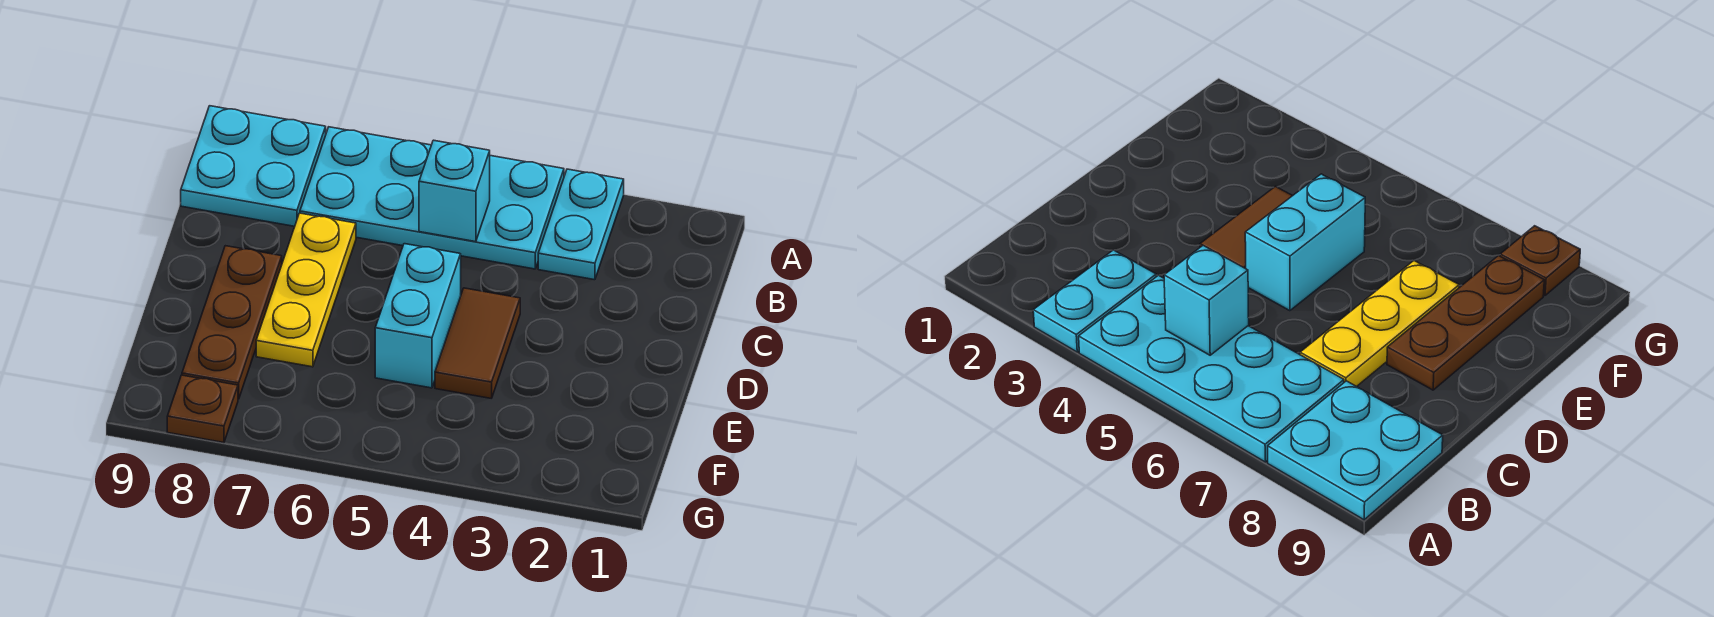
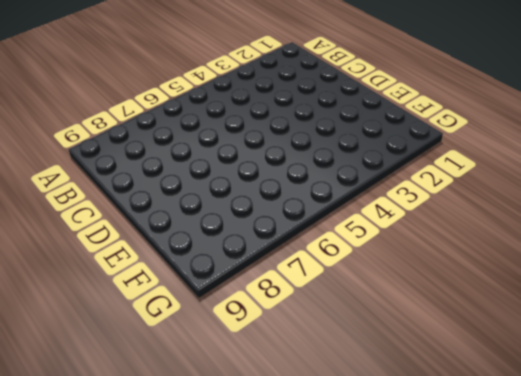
none -> cyan plate A3:B3 level 1
none -> cyan plate A4:B7 level 1

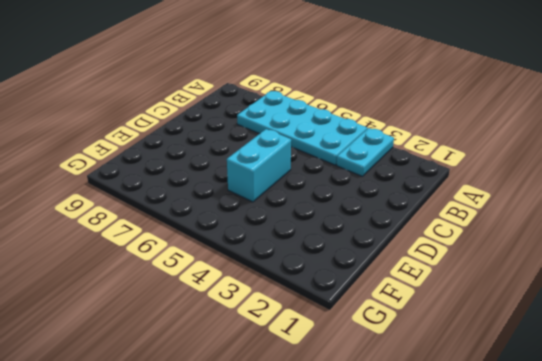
none -> cyan plate A8:B9 level 1
none -> yellow plate C7:E7 level 1

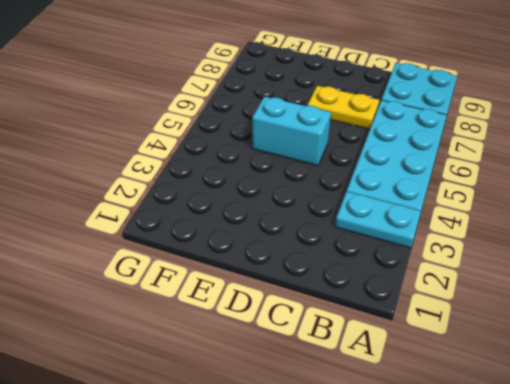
yellow plate C7:D7 level 1 -> yellow plate C7:E7 level 1
none -> brown tile D4:E4 level 1
none -> brown plate D8:F8 level 1

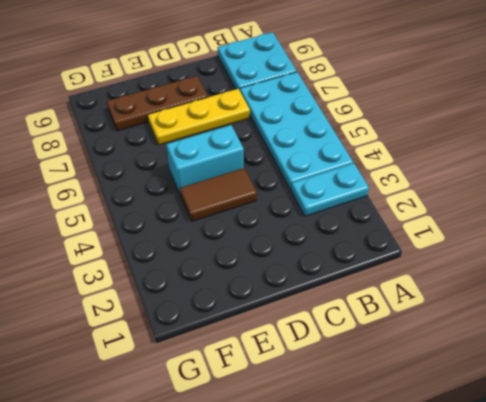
none -> brown plate G8 level 1
none -> cyan brick B5 level 2

